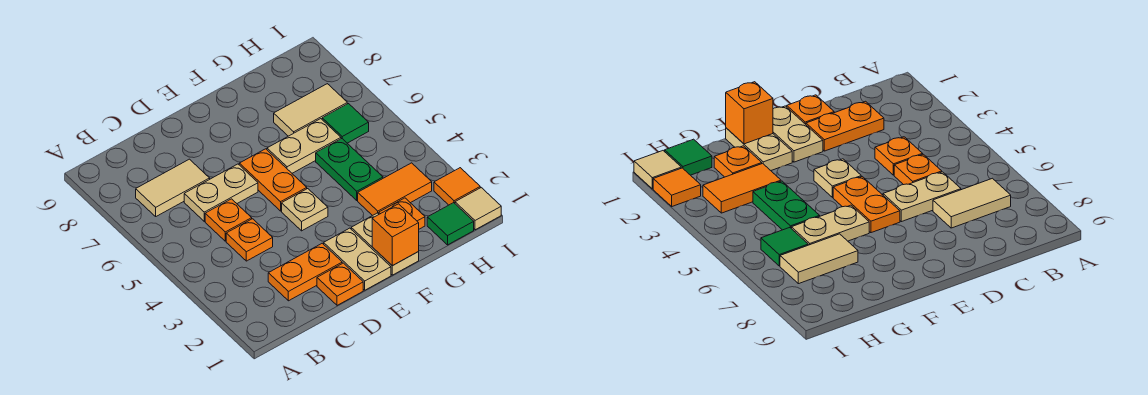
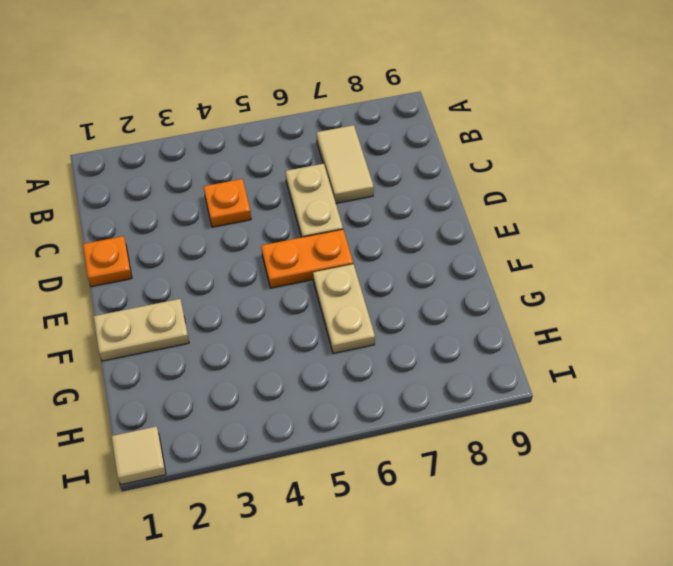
none -> orange plate C2:D2 level 1
none -> orange plate C5 level 1
none -> tan plate E1:E2 level 1

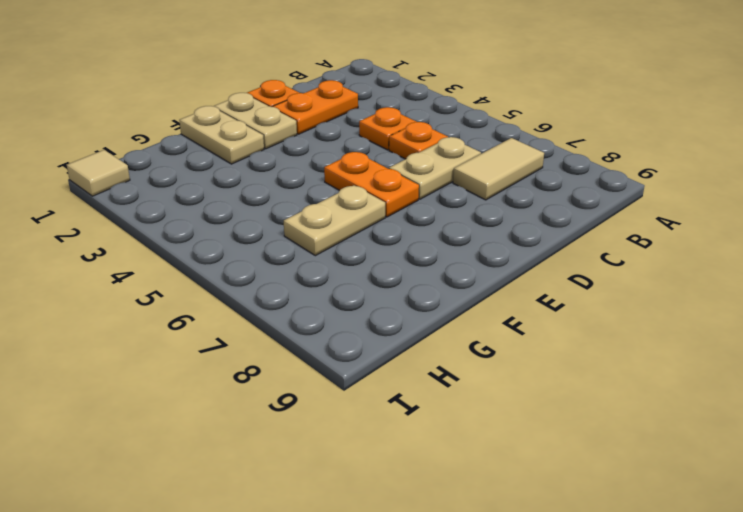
none -> tan plate E4 level 1
none -> orange plate G2 level 1
none -> orange tile G3:H3 level 1

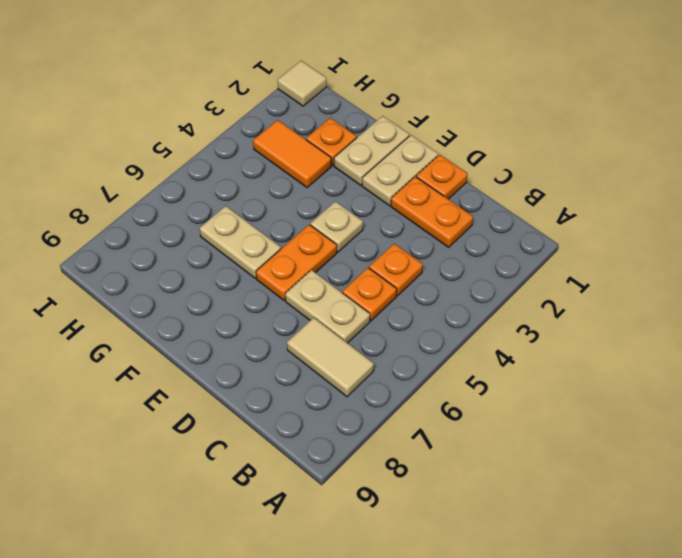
none -> green plate G4:G5 level 1
none -> tan tile G7:H7 level 1
none -> green tile H1 level 1

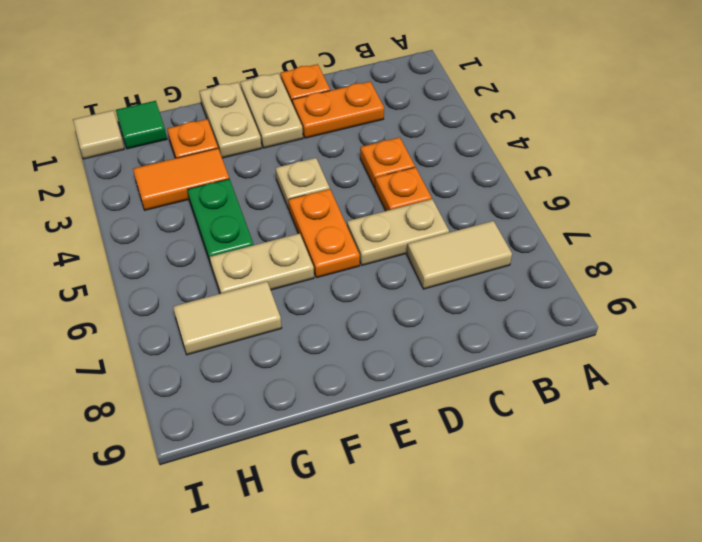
none -> green tile H6 level 1
none -> orange tile I2 level 1
none -> orange brick F1 level 2

